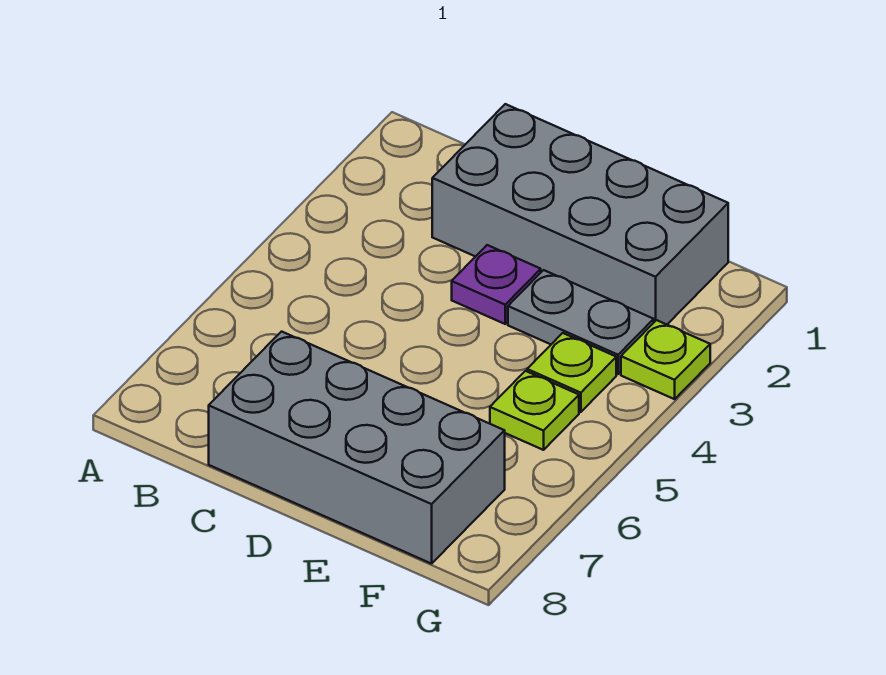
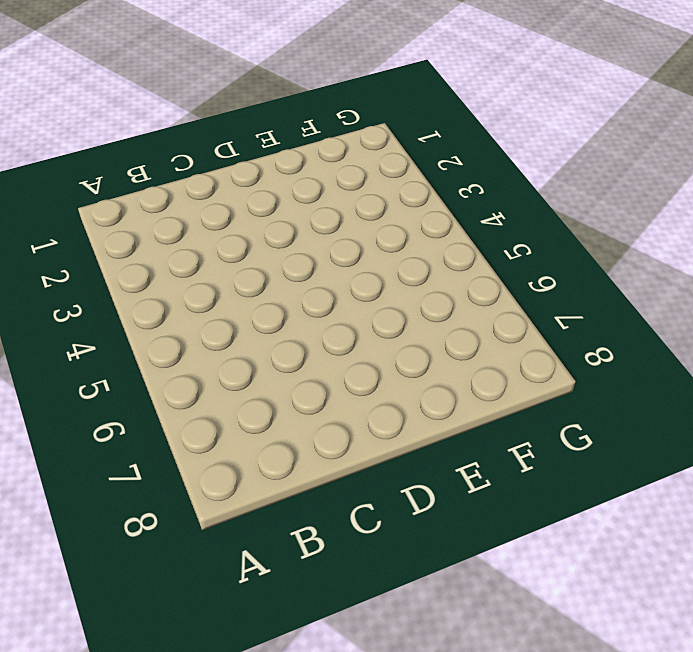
none -> grey brick C1:F2 level 1
none -> grey brick C7:F8 level 1

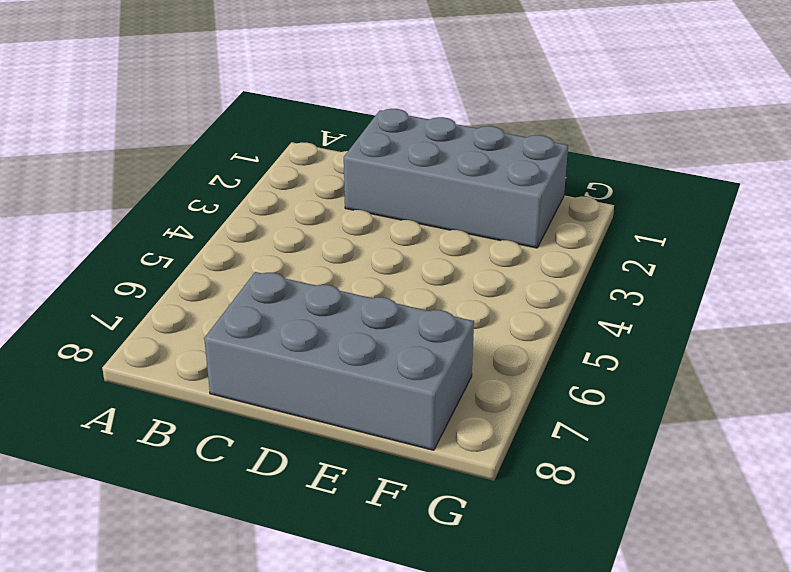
none -> purple plate D3 level 1
none -> grey plate E3:F3 level 1

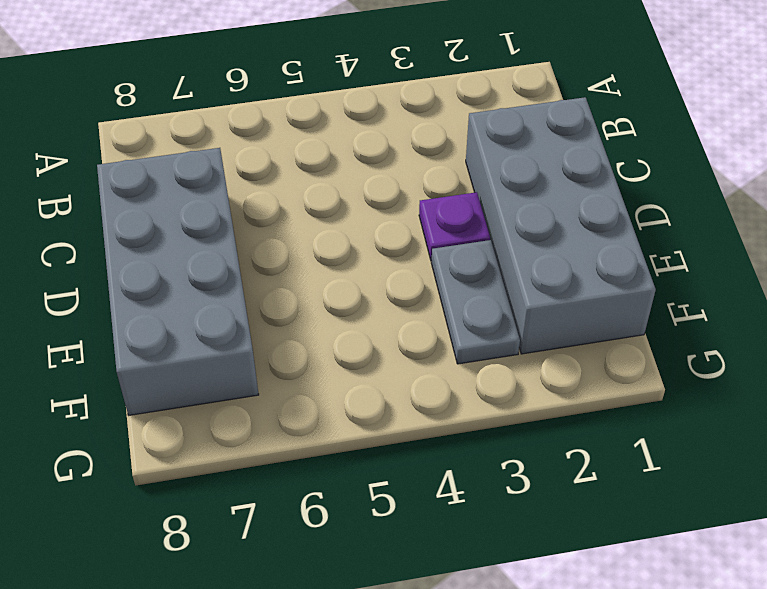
none -> lime plate F4 level 1
none -> lime plate F5 level 1

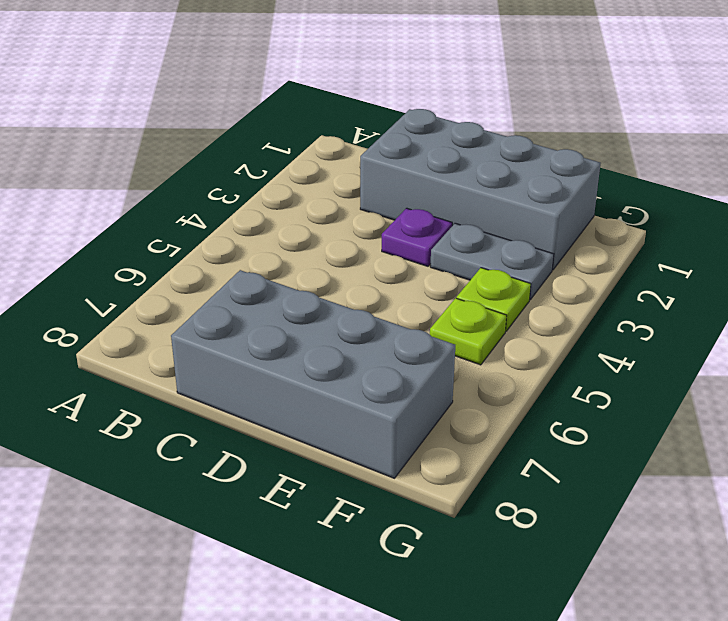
none -> lime plate G3 level 1

